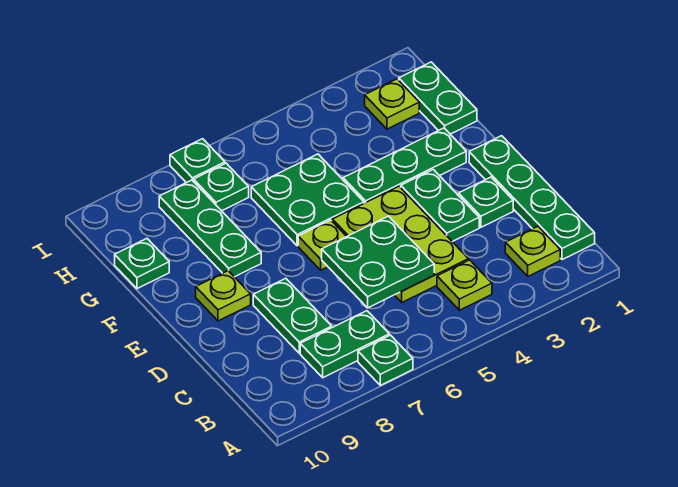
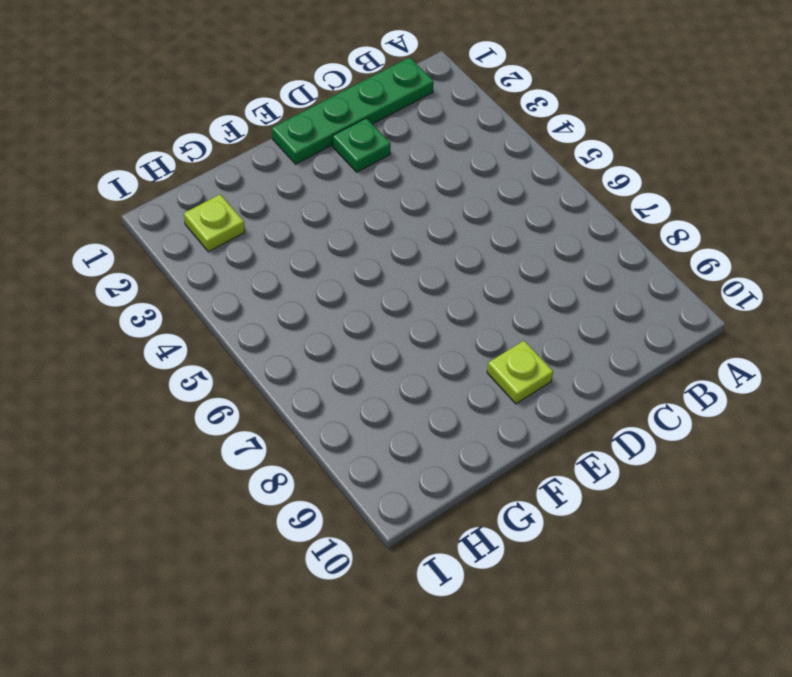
none -> green plate A7 level 1
none -> lime plate B2 level 1
none -> lime plate B4 level 1

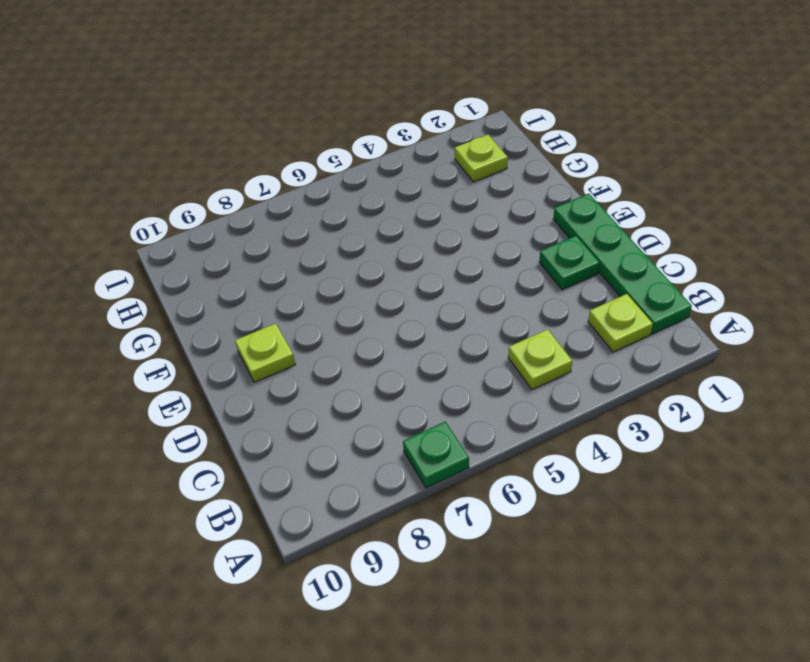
none -> green plate B7:B8 level 1
none -> lime plate C4:E5 level 1
none -> green plate C8:D8 level 1

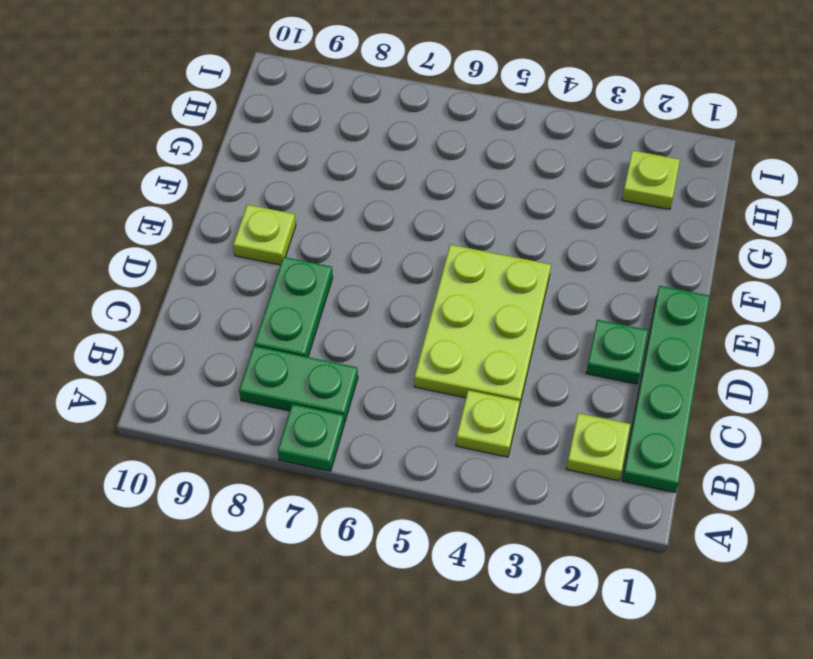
none -> green plate D3:E3 level 1
none -> lime plate E6 level 1
none -> green plate F2:F4 level 1

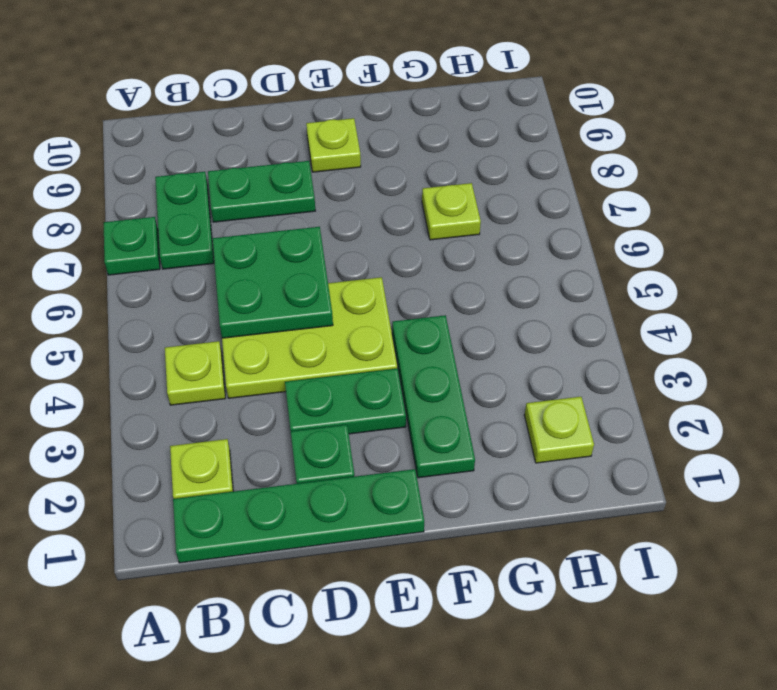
lime plate G7 level 1 -> lime plate E6 level 1
none -> green plate F5:G6 level 1
none -> green plate F8:H8 level 1
none -> green plate G1:H1 level 1

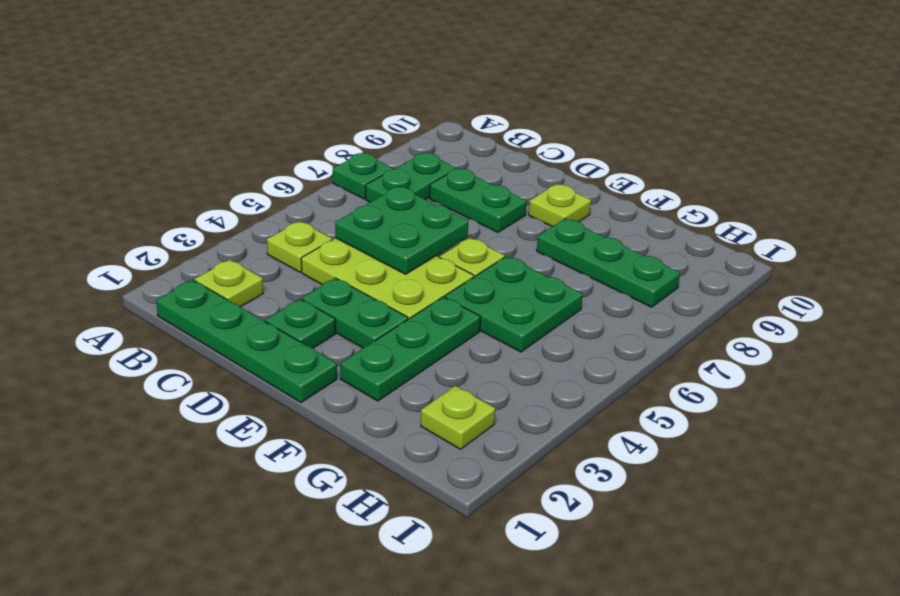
none -> green plate G1:H1 level 1
none -> green plate G10 level 1
none -> green plate H7 level 1

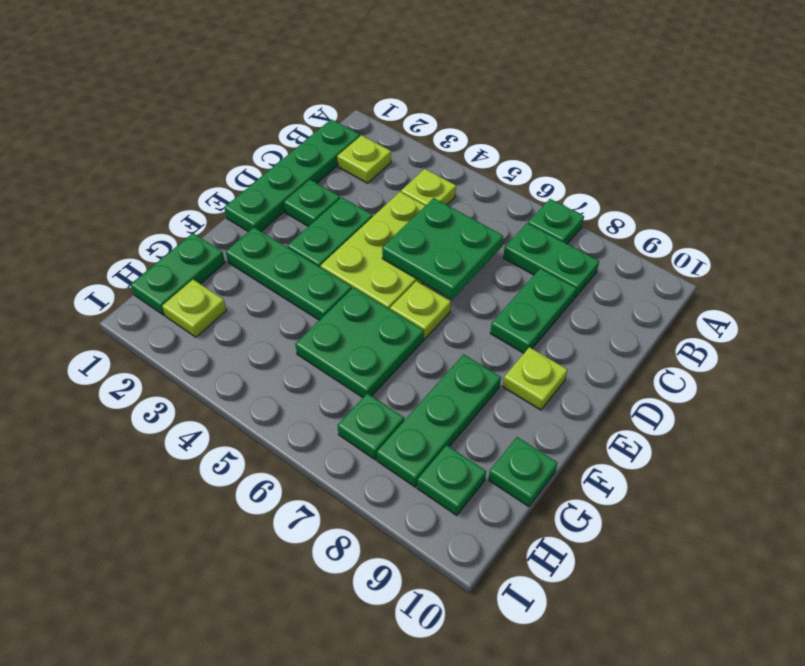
green plate H9 level 1 -> green plate I7 level 1

